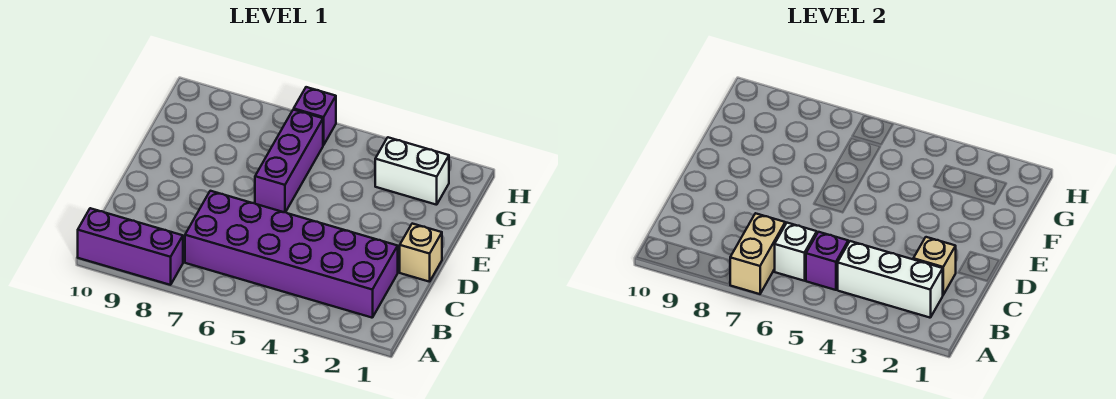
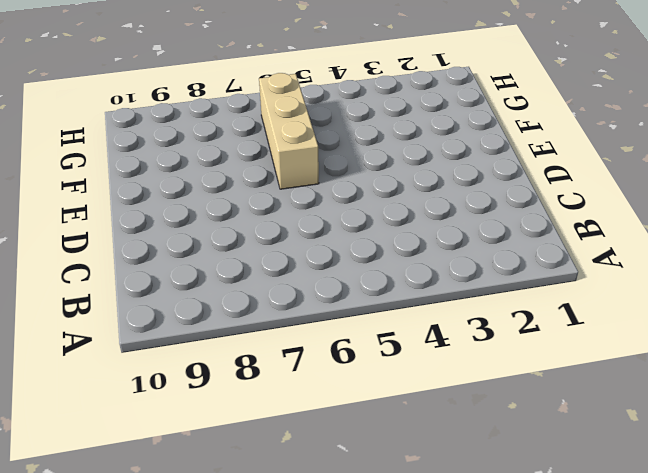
tan brick E6:G6 level 1 -> purple brick E6:G6 level 1
none -> purple brick A8:A10 level 1
none -> purple brick B2:C7 level 1

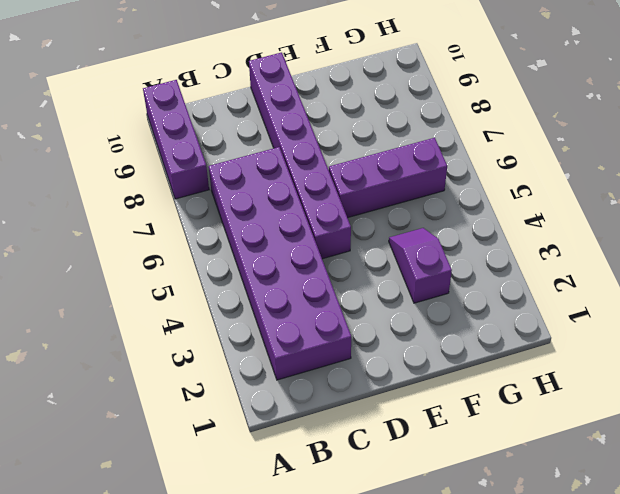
purple brick D5:D10 level 1 -> none
purple slope F3:F4 level 1 top 3 -> none
none -> tan brick D1 level 1
none -> white brick G2:G3 level 1

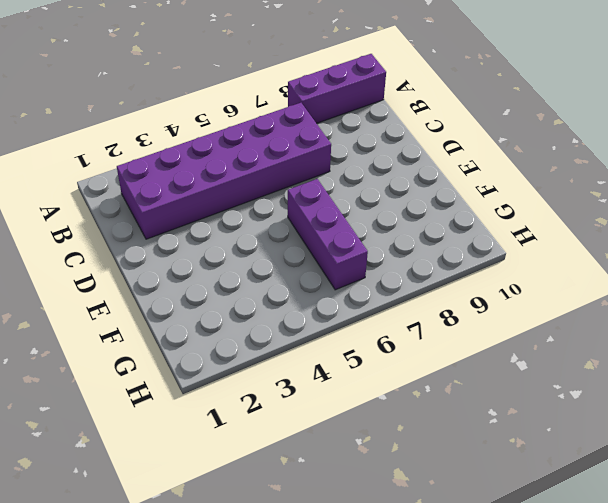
none -> tan brick D1 level 1
none -> white brick G2:G3 level 1

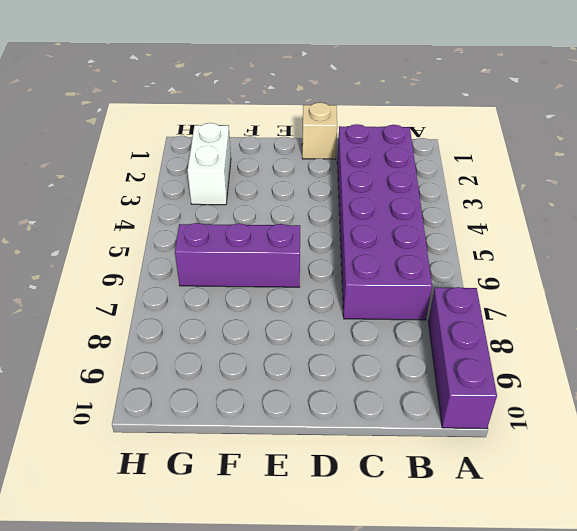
none -> purple brick H6 level 1
none -> tan brick A7:B7 level 2

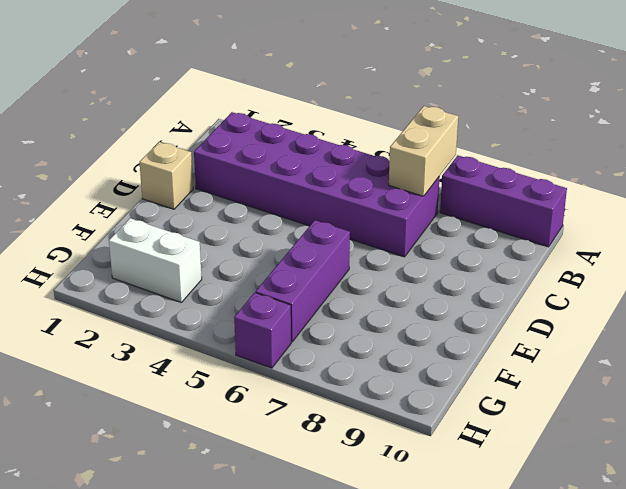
none -> white brick B2:B4 level 2
none -> purple brick B5 level 2

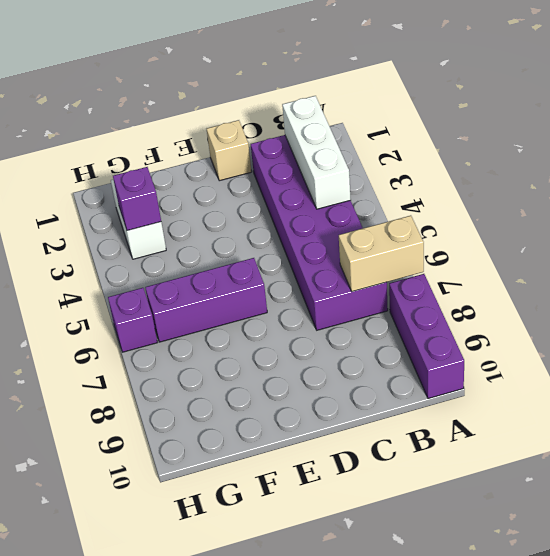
purple brick G3 level 2 -> purple brick B5 level 2
none -> white brick B6 level 2
none -> tan brick C2 level 2

